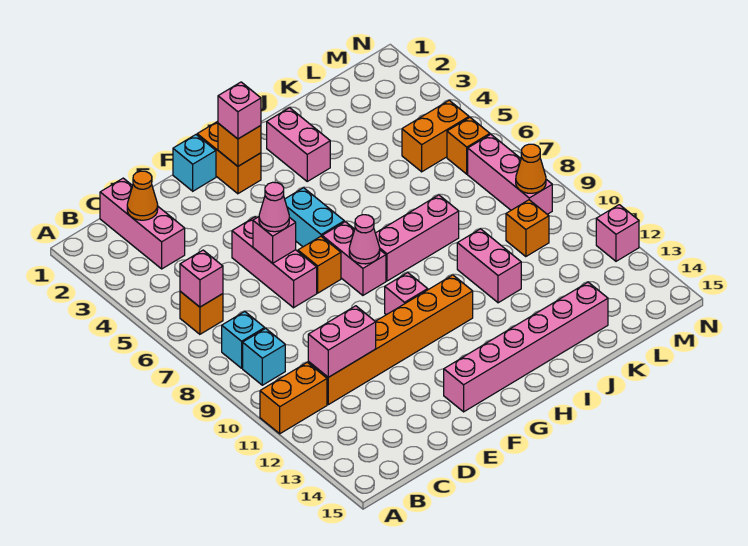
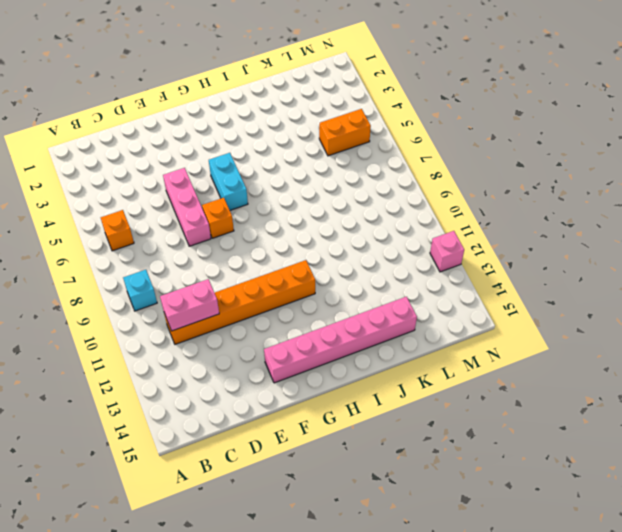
none -> orange brick A11:B11 level 1
none -> cyan brick B8 level 1
none -> pink brick C1:C3 level 1
none -> cyan brick F1 level 1

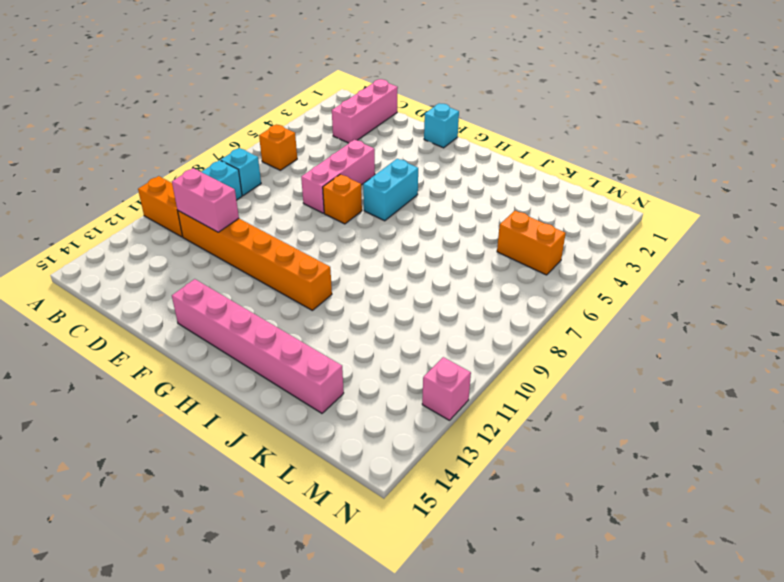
none -> orange brick G1:G2 level 1
none -> pink brick G7:G8 level 1
none -> pink brick G10 level 1
none -> pink brick H8:J8 level 1

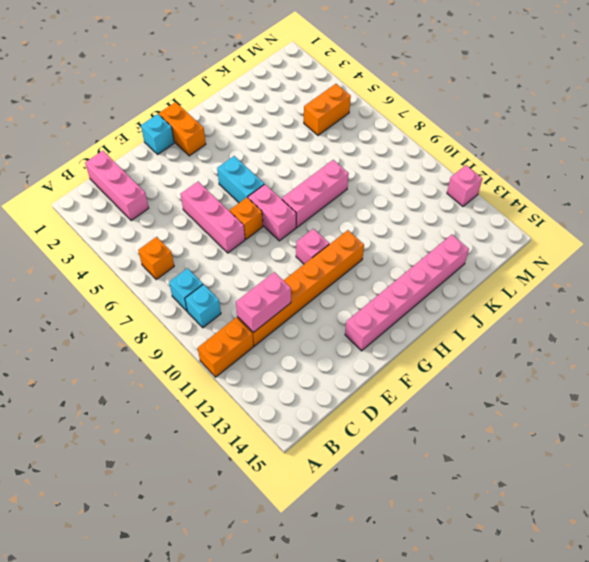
none -> pink brick I2:I3 level 1
none -> pink brick J10:J11 level 1
none -> orange brick L10 level 1
none -> orange brick M6 level 1

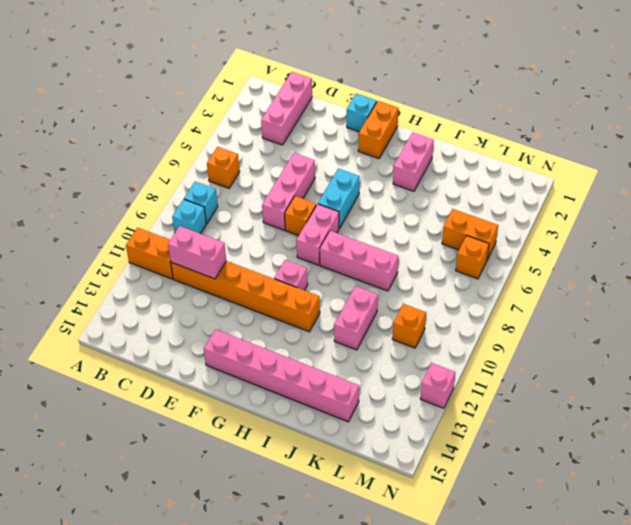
none -> pink brick M7:M9 level 1
none -> pink brick B6 level 2
none -> orange cone C2 level 2
none -> pink brick E6 level 2

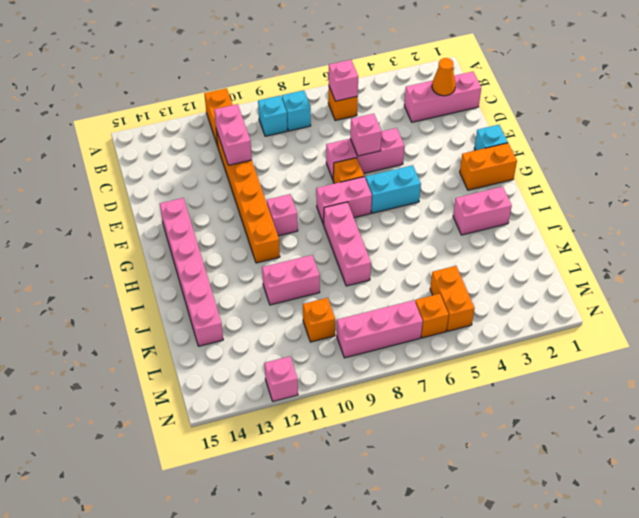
none -> orange brick G2 level 2
none -> pink cone G8 level 2
none -> orange cone M9 level 2
none -> pink cone E6 level 3

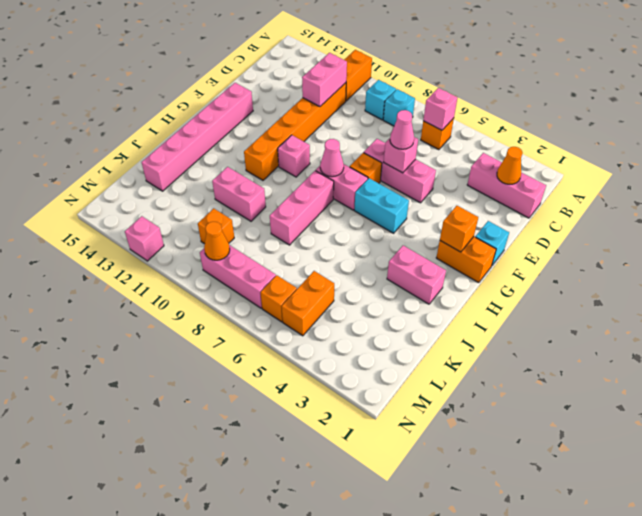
none -> pink brick G2 level 3

